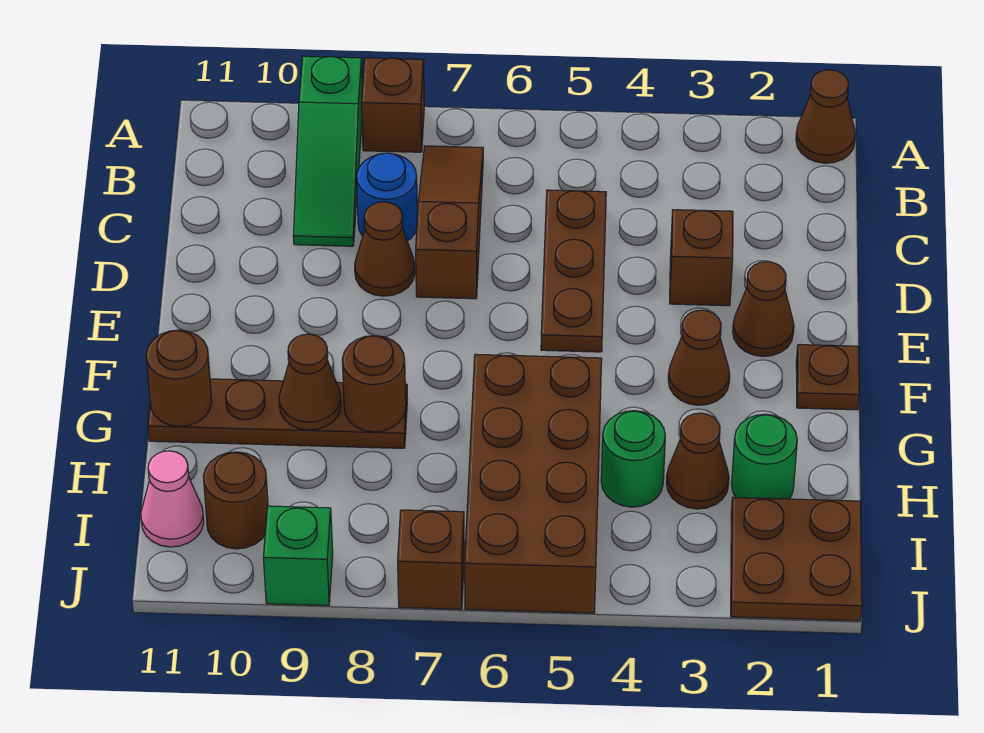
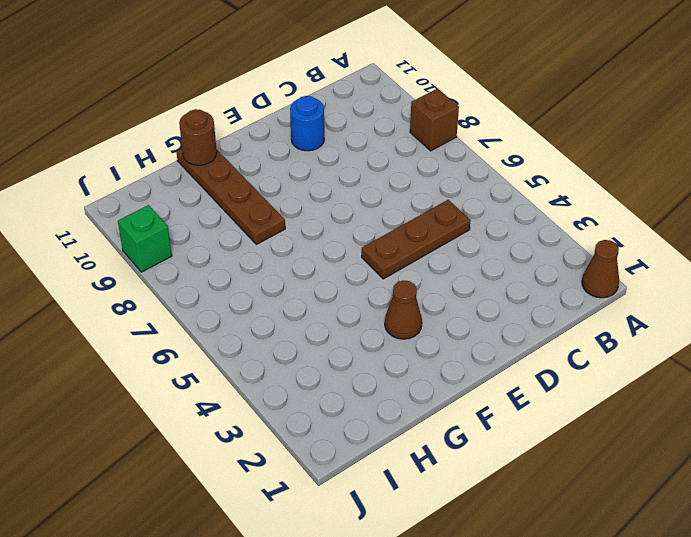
blue round brick D10 level 1 -> blue round brick C8 level 1
none -> green slope A9:C9 level 1 top A
none -> brown slope B7:D7 level 1 top D
none -> brown brick D3 level 1

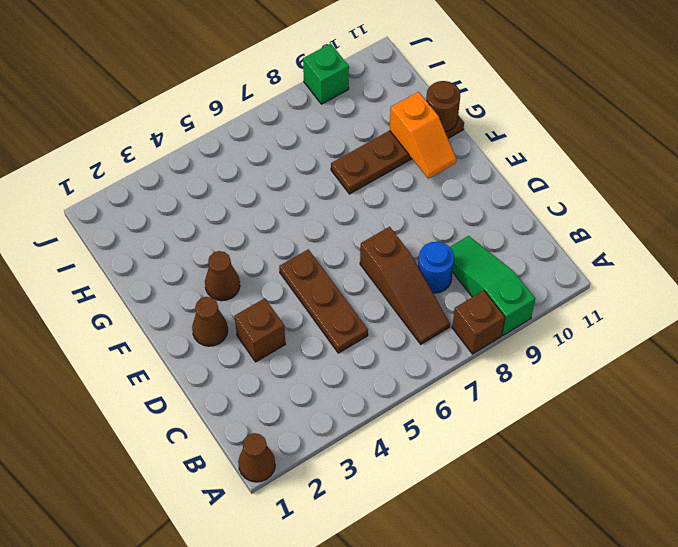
orange slope F10:G10 level 2 top G -> none
none -> brown cone D8 level 1
none -> brown plate F1 level 1
none -> brown brick G5:J6 level 1

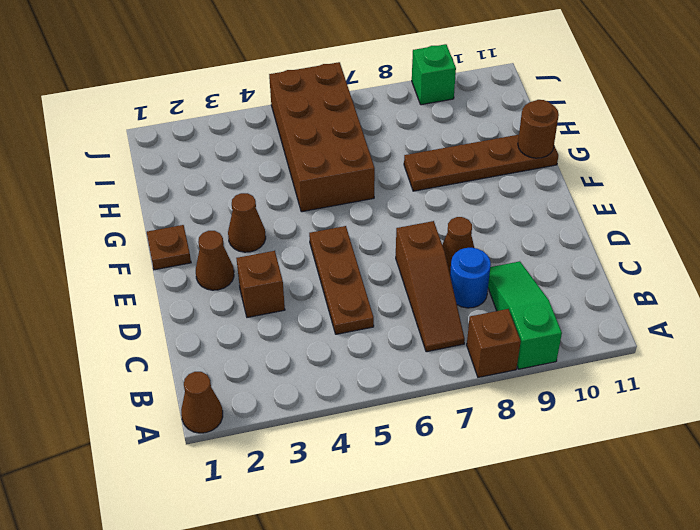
none -> green round brick H2 level 1
none -> brown cone H3 level 1
none -> green round brick H4 level 1

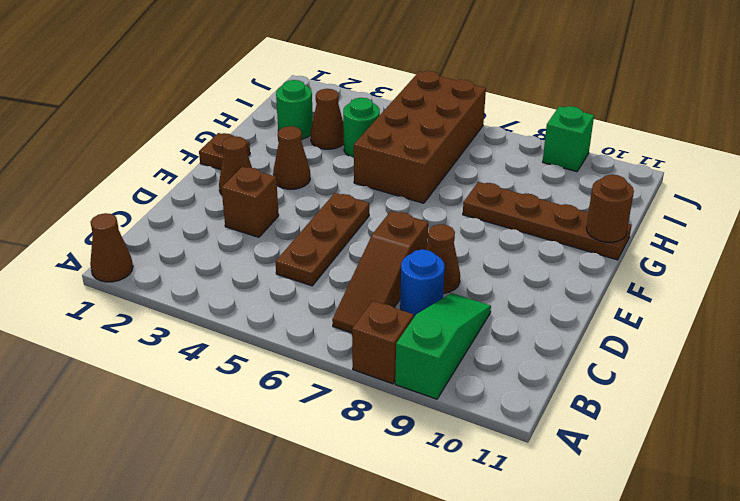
none -> brown plate I1:J2 level 1
none -> brown round brick I10 level 1
none -> pink cone I11 level 1

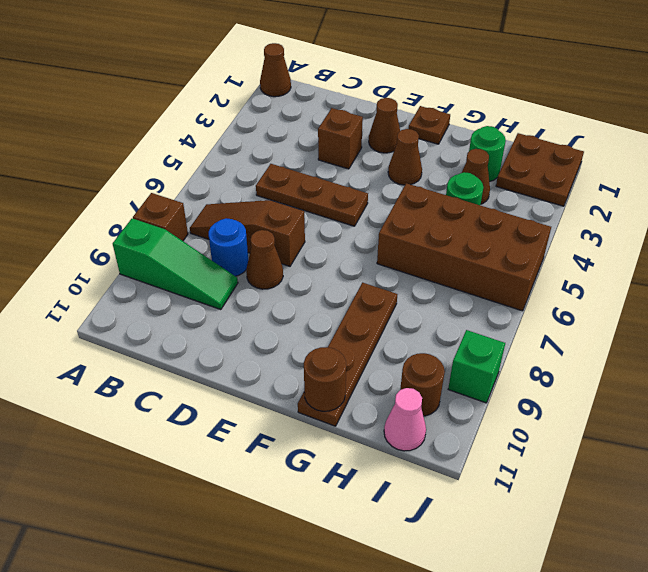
none -> brown brick J7 level 1
none -> brown round brick G8 level 2
none -> brown cone G9 level 2

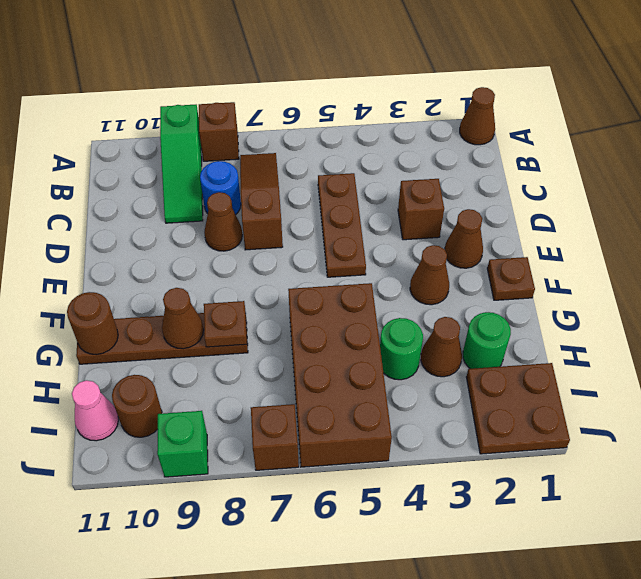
brown plate G8 level 2 -> brown round brick G8 level 2

